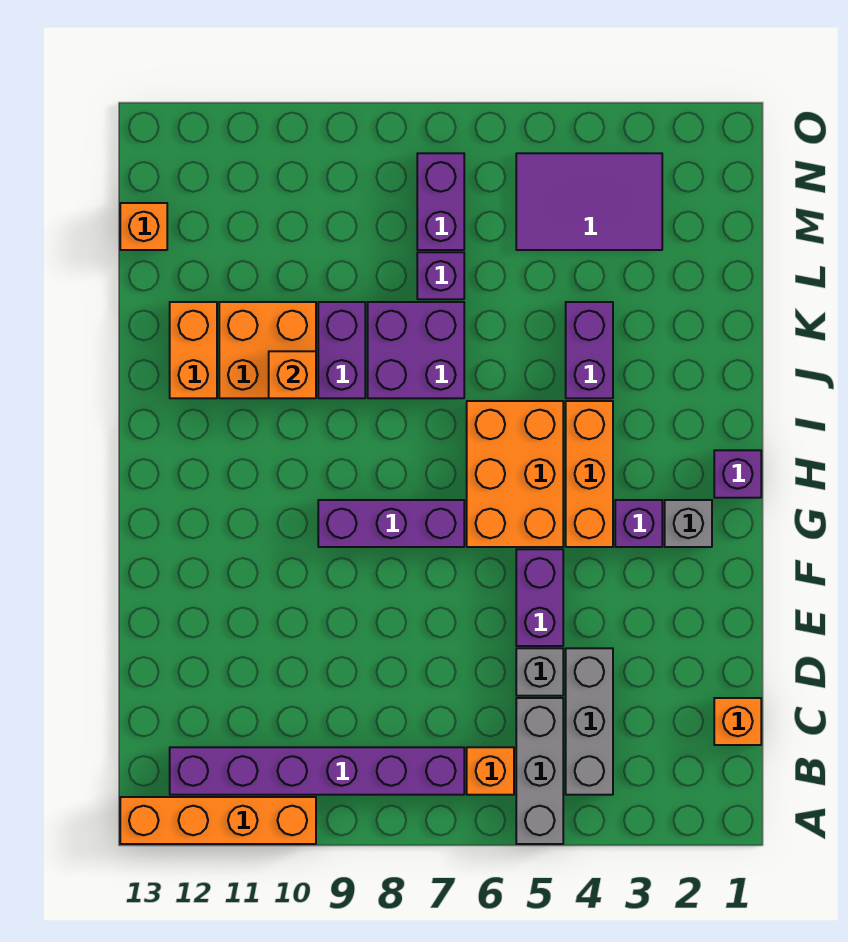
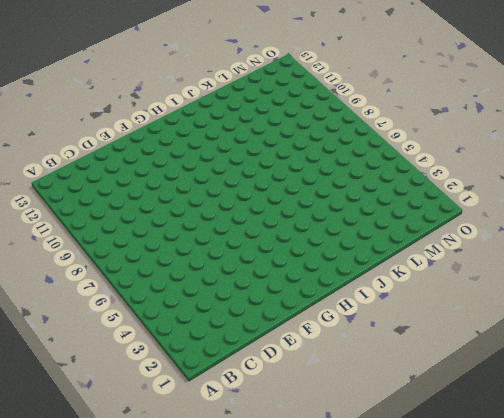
none -> grey brick A5:C5 level 1
none -> orange brick A10:A13 level 1
none -> grey brick B4:D4 level 1

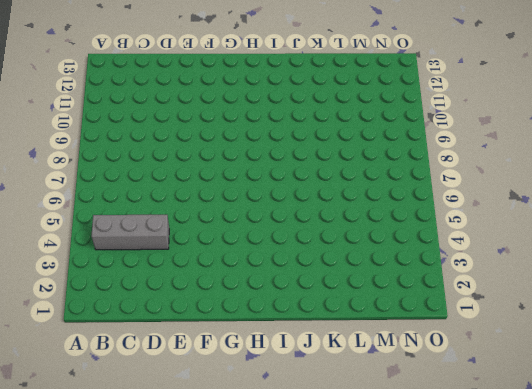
none -> grey brick A5:C5 level 1
none -> orange brick A10:A13 level 1
none -> orange brick B6 level 1

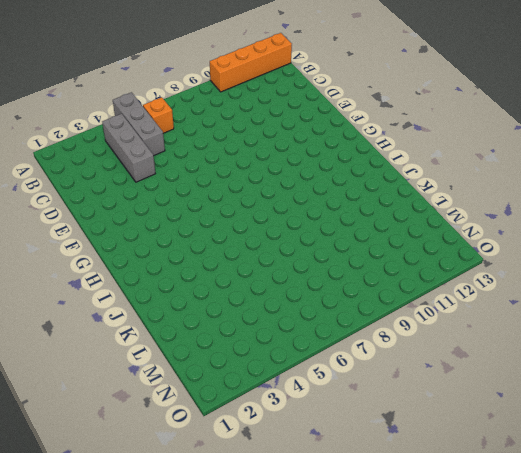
none -> purple brick B7:B12 level 1
none -> orange brick C1 level 1
none -> grey brick D5 level 1

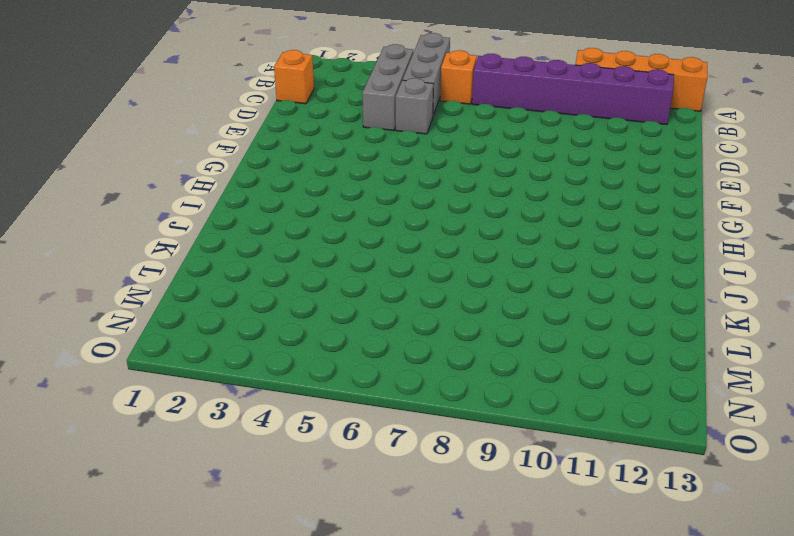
none -> purple brick E5:F5 level 1
none -> grey brick G2 level 1
none -> purple brick G3 level 1

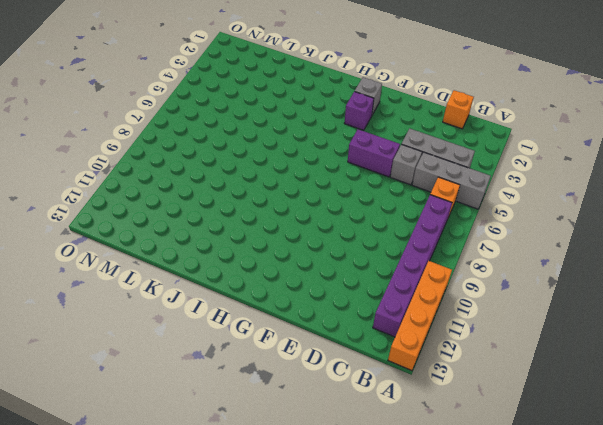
none -> orange brick G4:I4 level 1
none -> orange brick G5:I6 level 1
none -> purple brick G7:G9 level 1

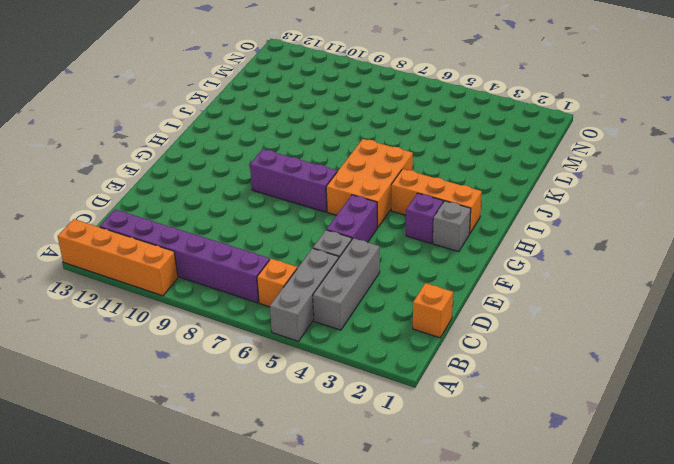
orange brick H2:H4 level 1 -> orange brick G4:I4 level 1
none -> purple brick H1 level 1
none -> purple brick J4:K4 level 1
none -> purple brick J7:K8 level 1

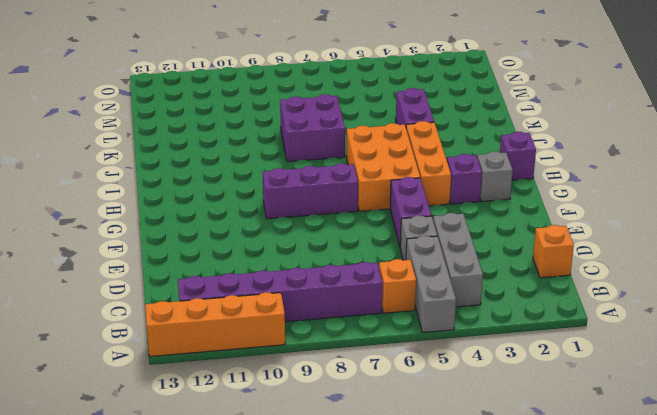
none -> purple brick J9:K9 level 1
none -> orange brick J10:K11 level 1
none -> orange brick J12:K12 level 1

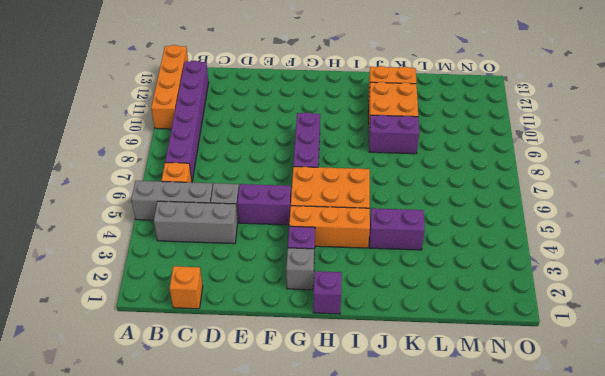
none -> purple brick J7:K8 level 1
none -> purple brick L7 level 1
none -> purple tile M3:N5 level 1

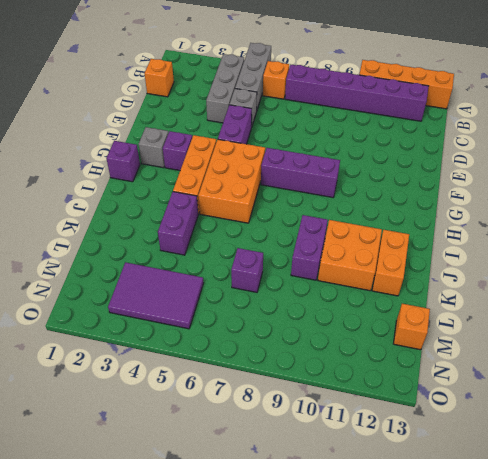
none -> purple brick J7:K8 level 1
none -> purple brick M7:N7 level 1
none -> orange brick J10 level 2

